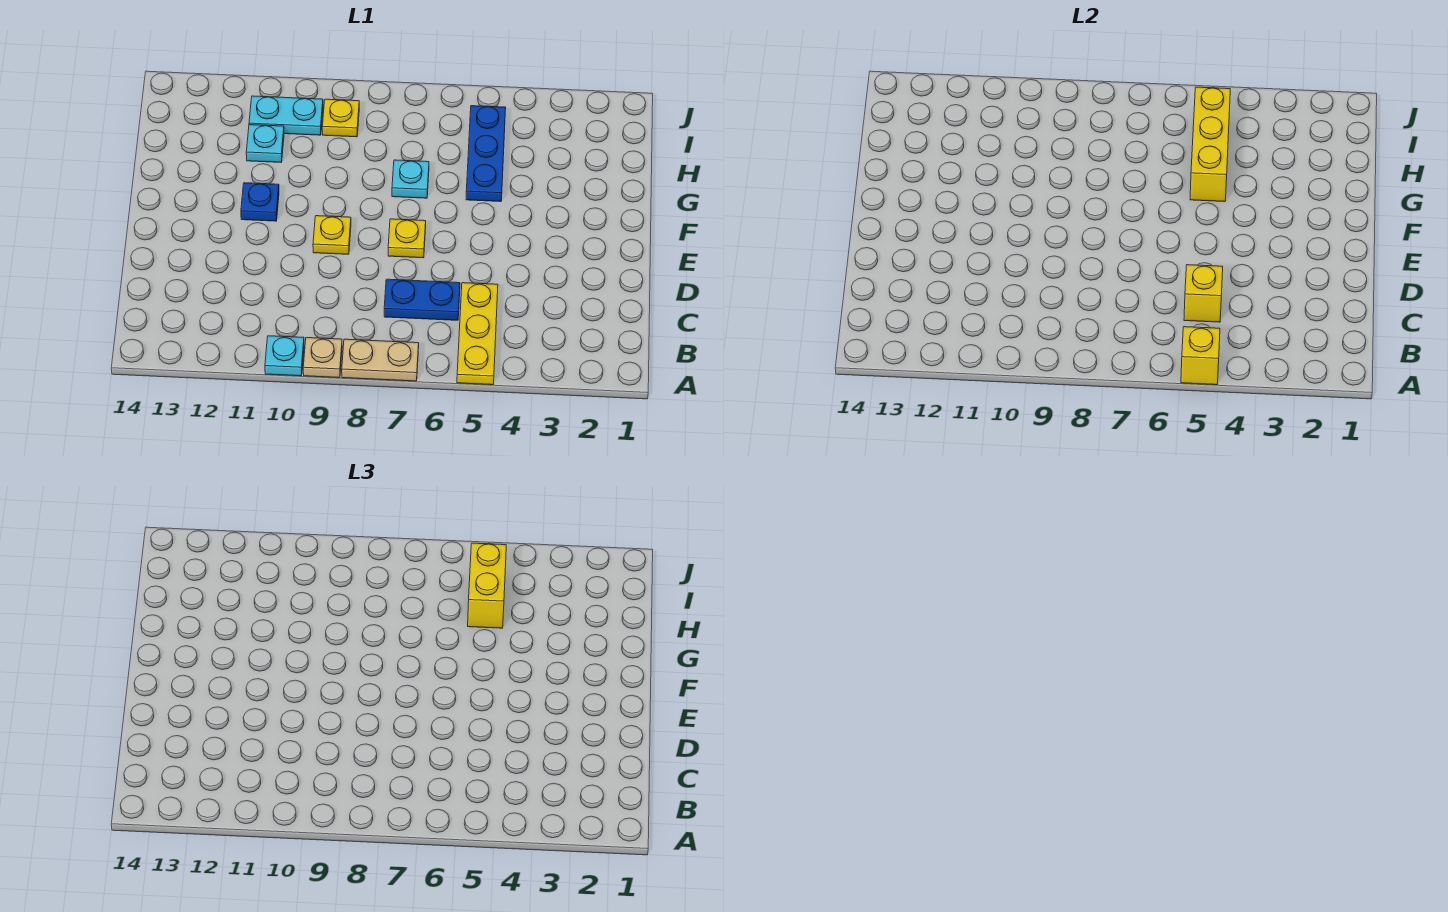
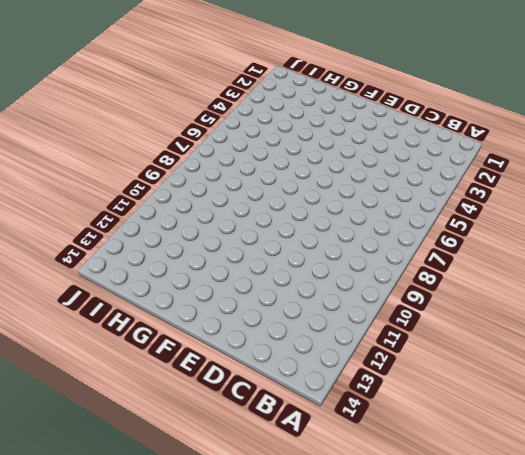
none -> yellow plate A5:C5 level 1
none -> tan plate A7:A8 level 1
none -> tan plate A9 level 1

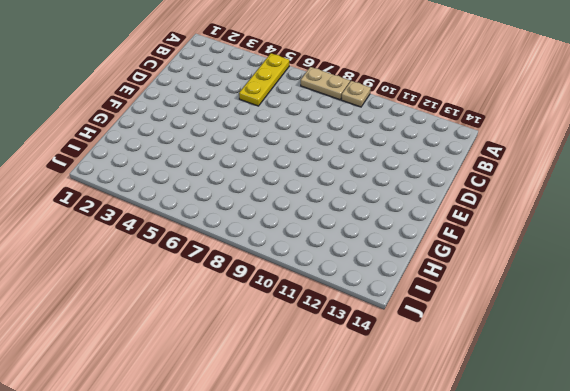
none -> cyan plate A10 level 1
none -> blue plate C6:C7 level 1
none -> yellow plate E7 level 1

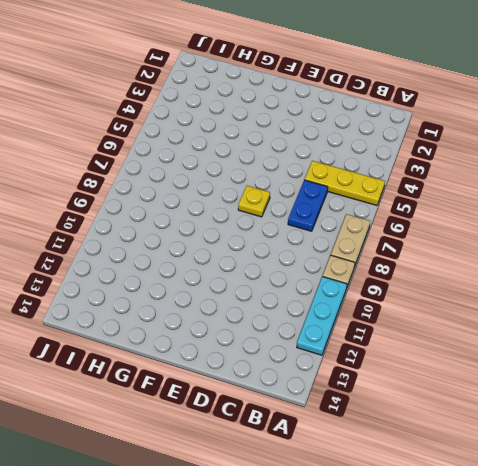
cyan plate A10:A12 level 1 -> cyan plate A10 level 1
none -> yellow plate E9 level 1
none -> blue plate F11 level 1
none -> blue plate G5:I5 level 1

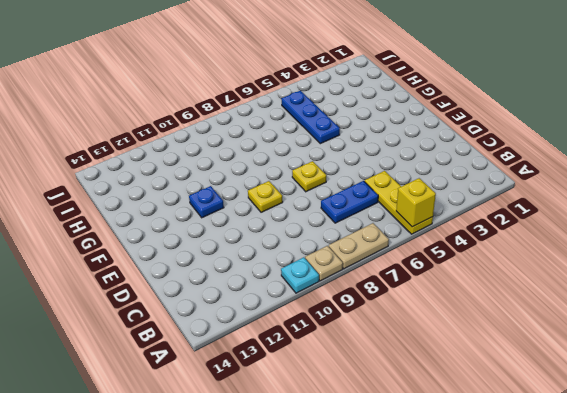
none -> cyan plate G7 level 1
none -> cyan plate H11 level 1
none -> yellow plate I9 level 1

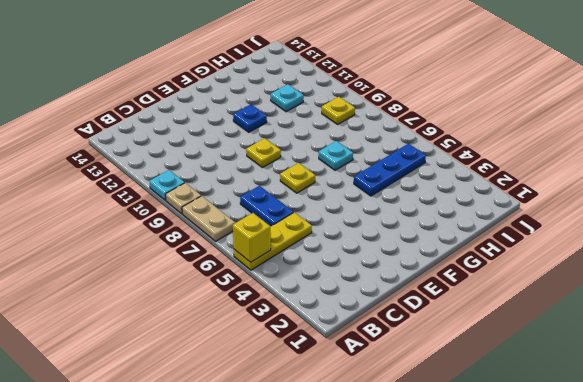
none -> cyan plate I10:I11 level 1
none -> yellow brick C5 level 2
none -> yellow brick G5:I5 level 2

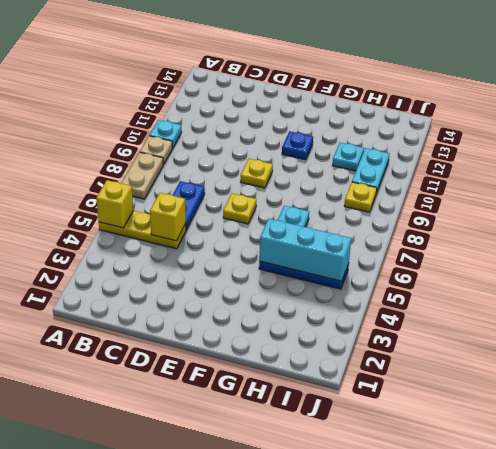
cyan brick G5:I5 level 2 -> yellow brick G5:I5 level 2
none -> yellow brick H5:I5 level 3

